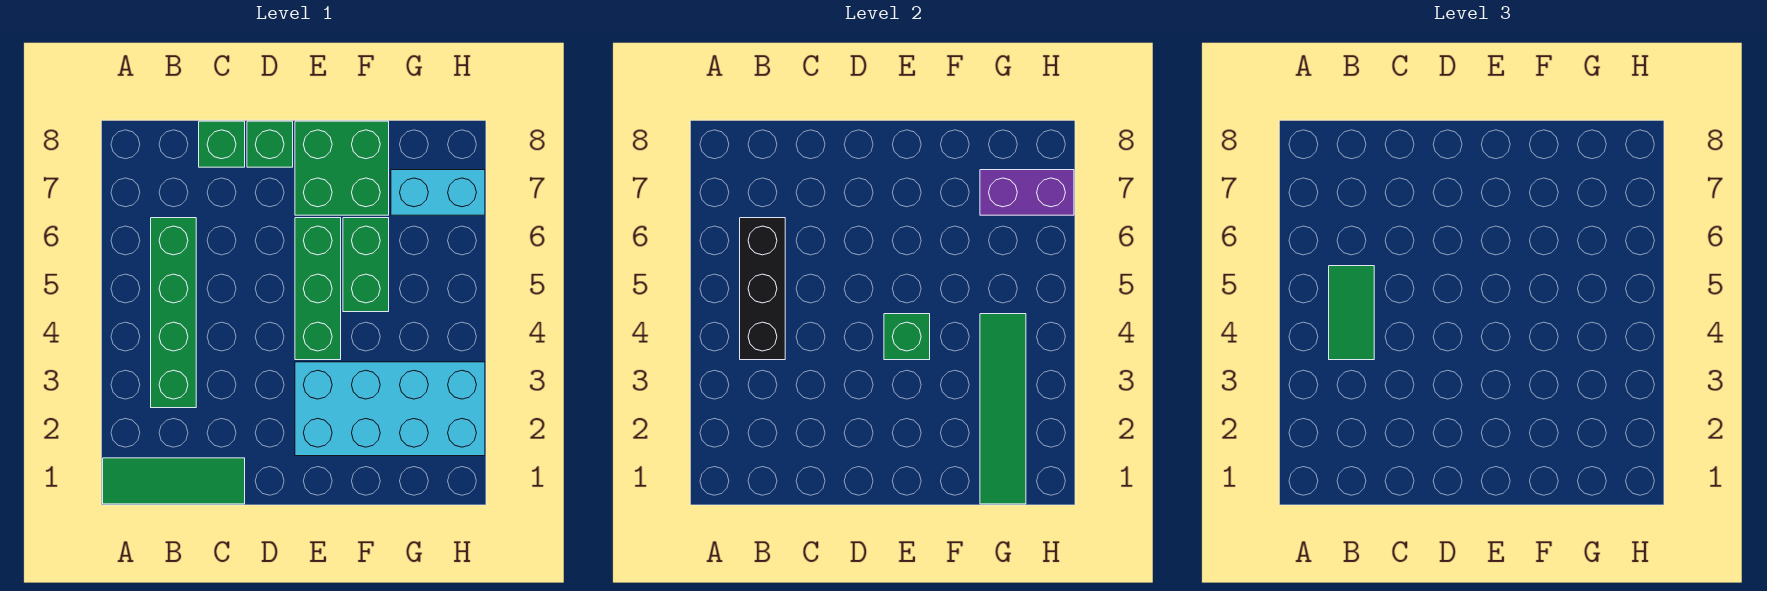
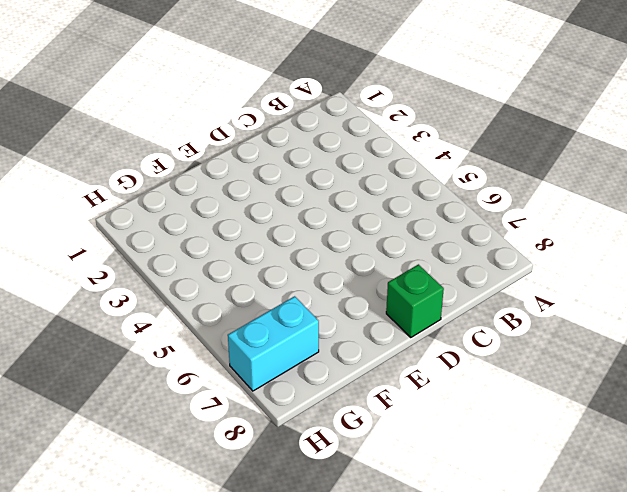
none -> green tile A1:C1 level 1
none -> green brick B3:B6 level 1
none -> green brick C8 level 1

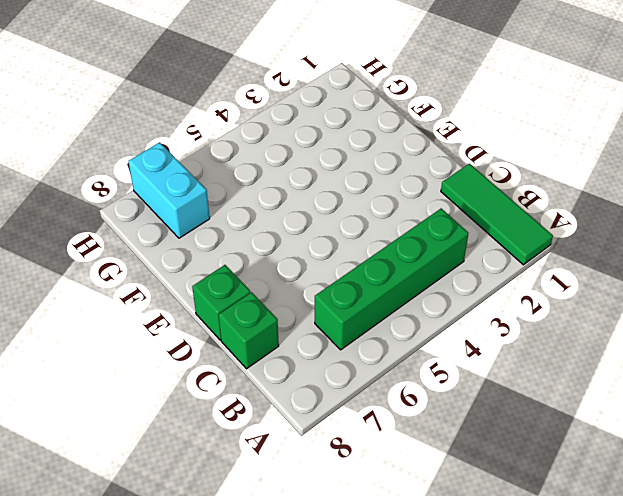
none -> cyan brick E2:H3 level 1
none -> green brick E4:E6 level 1
none -> green brick E7:F8 level 1

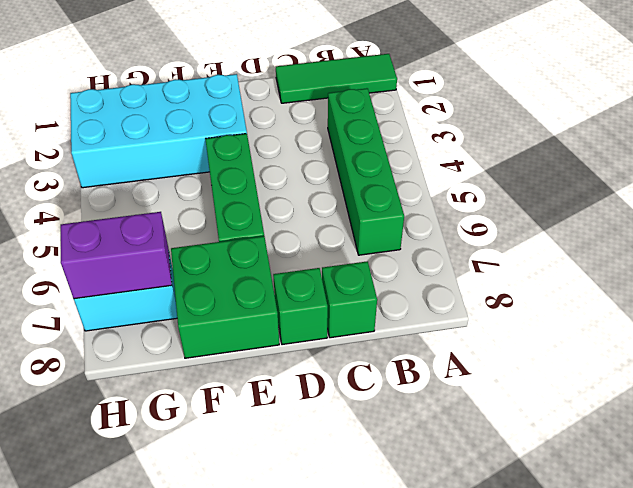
none -> green brick F5:F6 level 1
none -> black brick B4:B6 level 2
none -> green brick E4 level 2

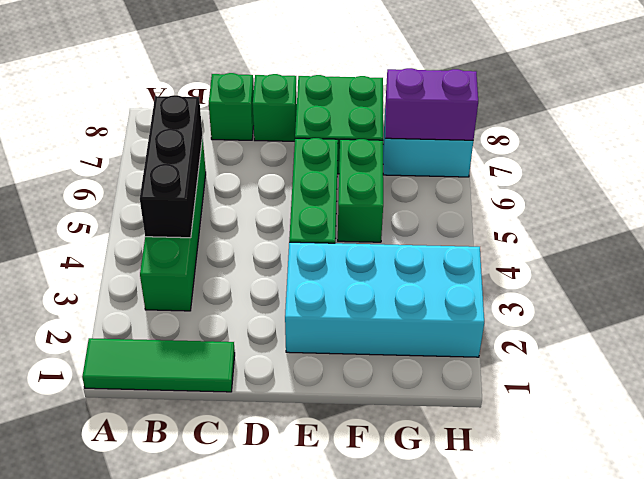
none -> green brick E4 level 2
none -> green tile G1:G4 level 2
none -> green tile B4:B5 level 3

